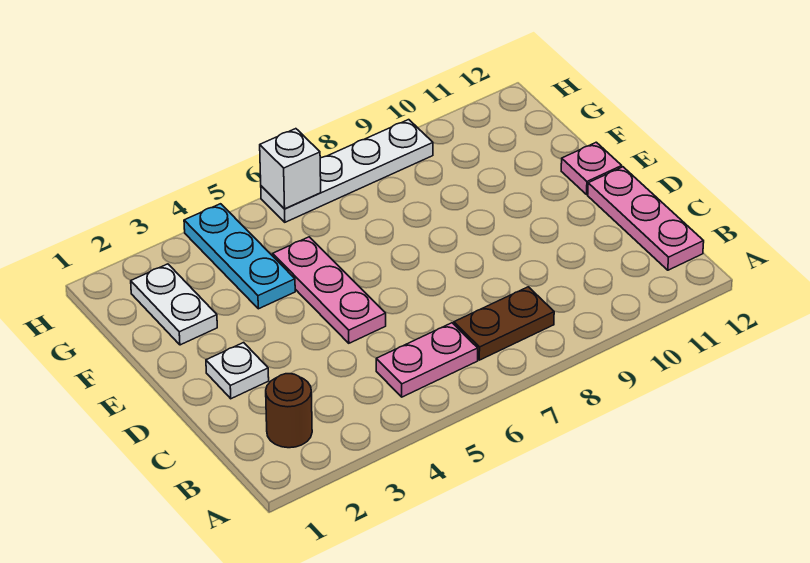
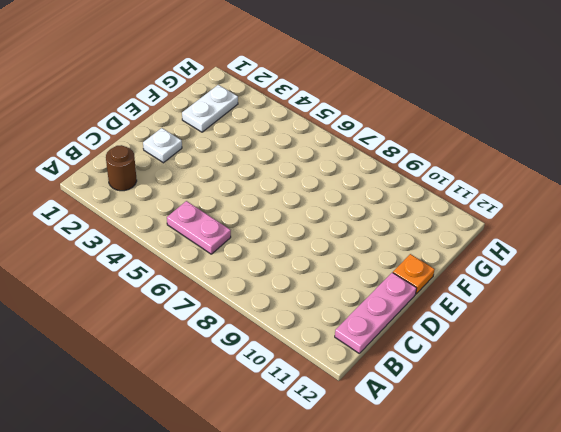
orange plate E12 level 1 -> pink plate E12 level 1
none -> brown plate B7:B8 level 1
none -> pink plate D5:F5 level 1

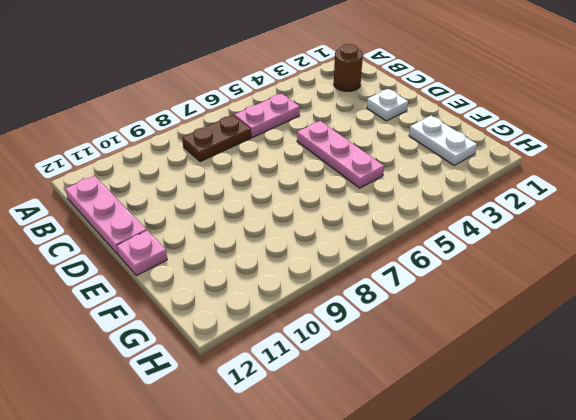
none -> cyan plate F4:H4 level 1
none -> white plate H6:H9 level 1

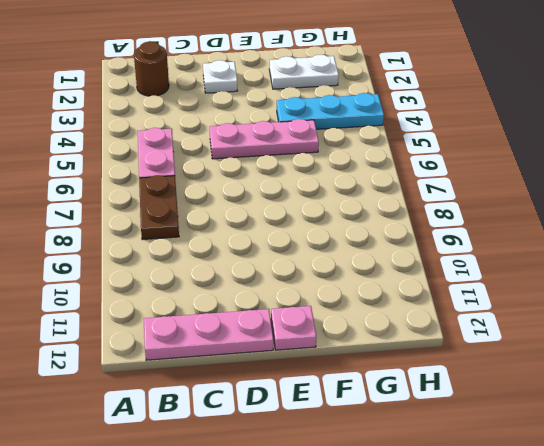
none -> white plate H6:H9 level 1
none -> white brick H6 level 2

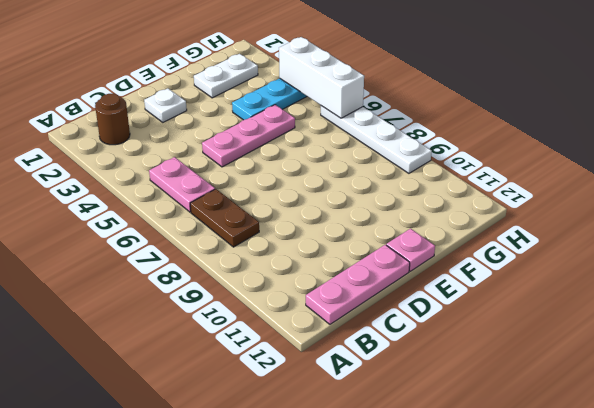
white brick H4:H6 level 2 -> white brick H6 level 2

